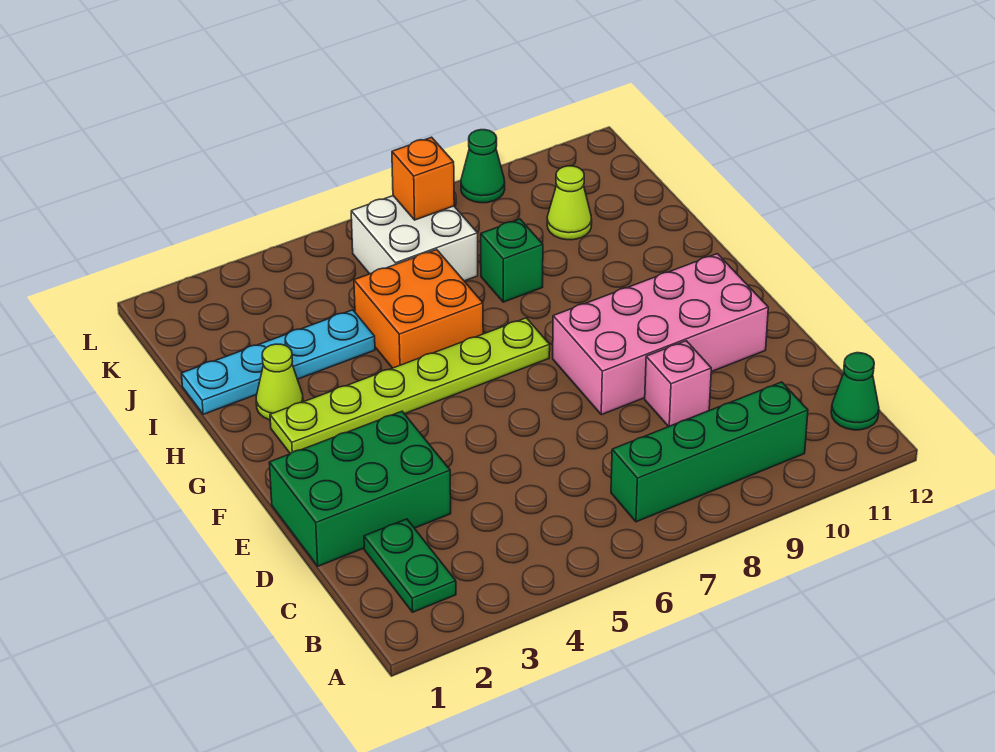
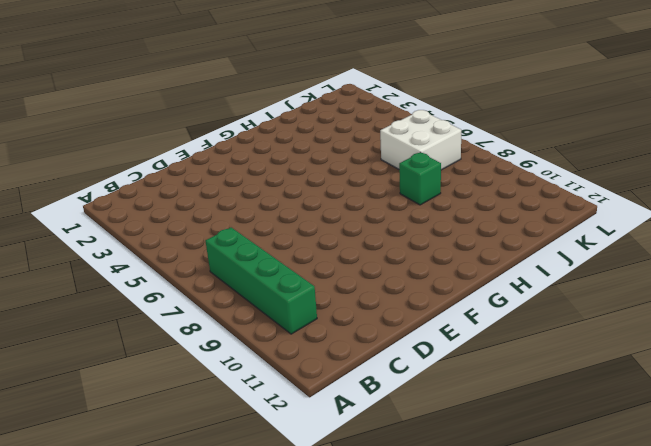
none -> green plate B2:C2 level 1
none -> green cone B12 level 1
none -> green brick D1:E3 level 1

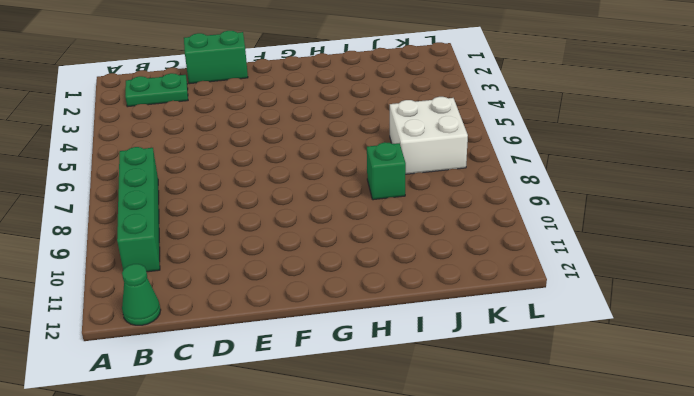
green brick D1:E1 level 1 -> green brick D1:E3 level 1
none -> pink brick D9 level 1
none -> pink brick E8:F11 level 1
none -> lime plate G2:G7 level 1

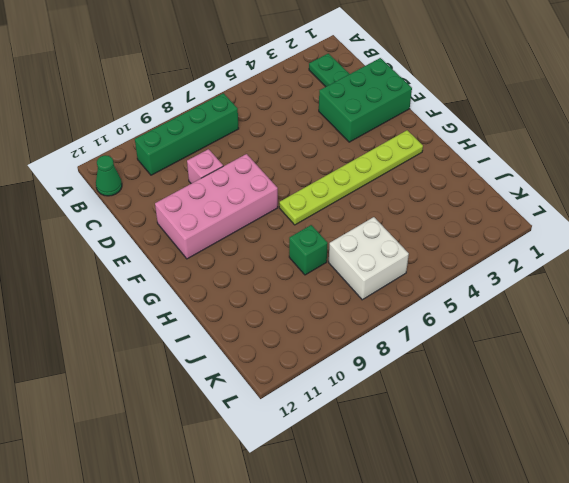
none -> lime cone H2 level 1
none -> orange brick H5:I6 level 1
none -> cyan plate I1:I4 level 1

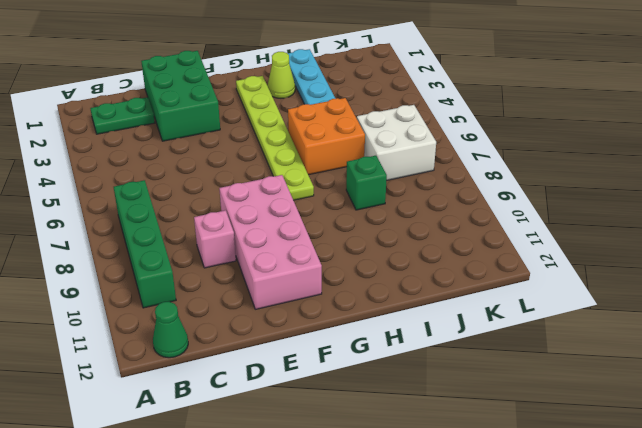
none -> lime cone J10 level 1
none -> green cone L9 level 1
none -> orange brick K7 level 2

